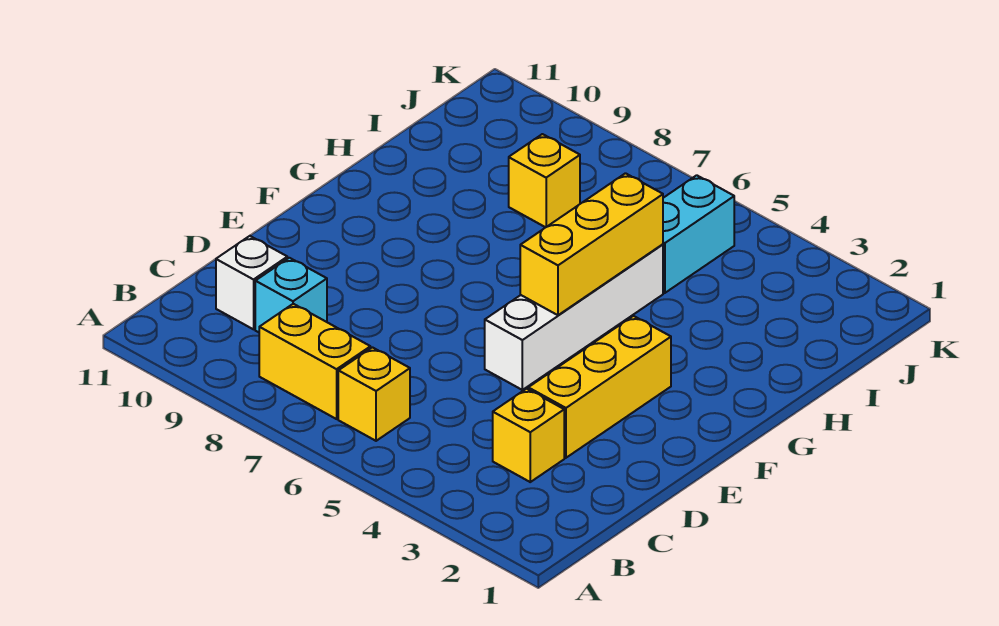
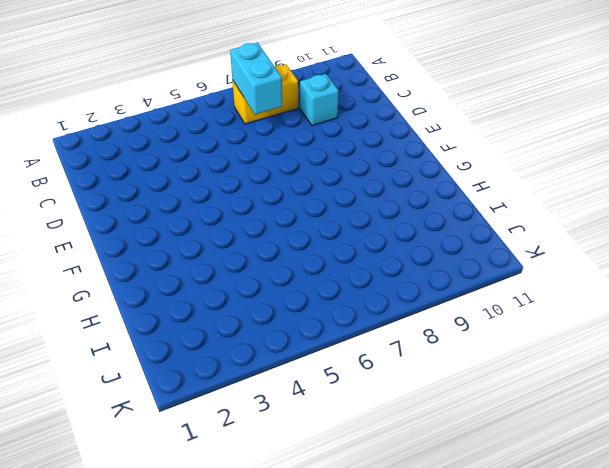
cyan brick B7:C7 level 2 -> cyan brick I5:J5 level 1
none -> yellow brick B6 level 1
none -> yellow brick C3 level 1

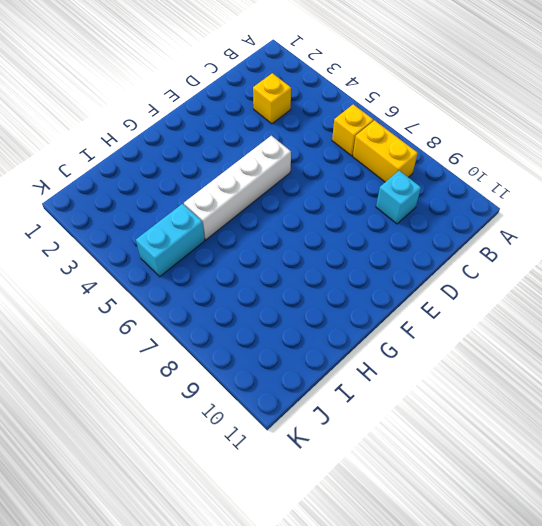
none -> white brick C10 level 1
none -> yellow brick D3:F3 level 1

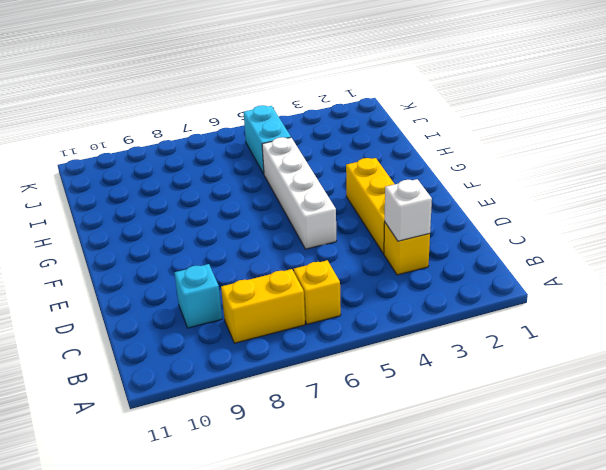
white brick C3 level 2 -> white brick C10 level 1
none -> yellow brick I8 level 1
none -> yellow brick F5:H5 level 2

